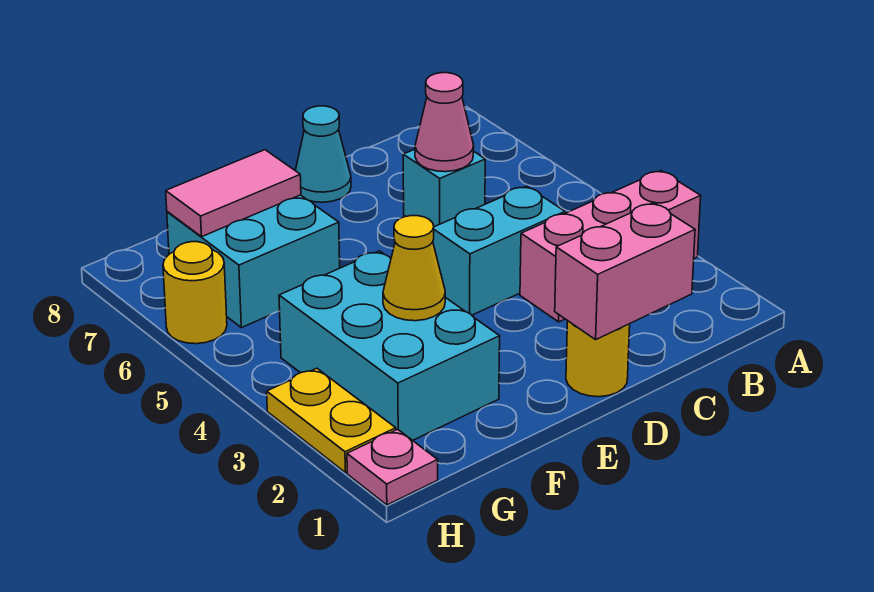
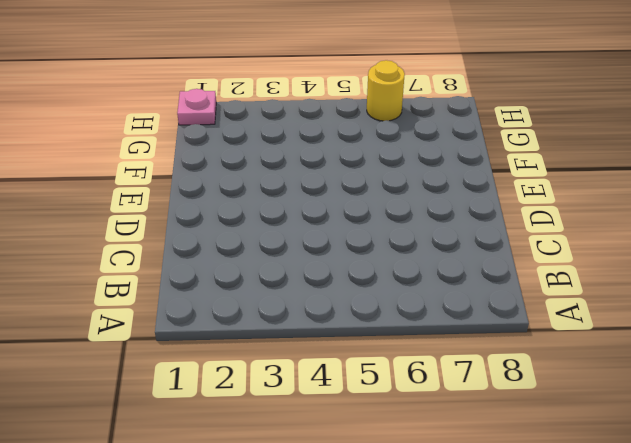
none -> pink brick A3:C3 level 1
none -> cyan brick C4:D4 level 1
none -> cyan brick C6 level 1

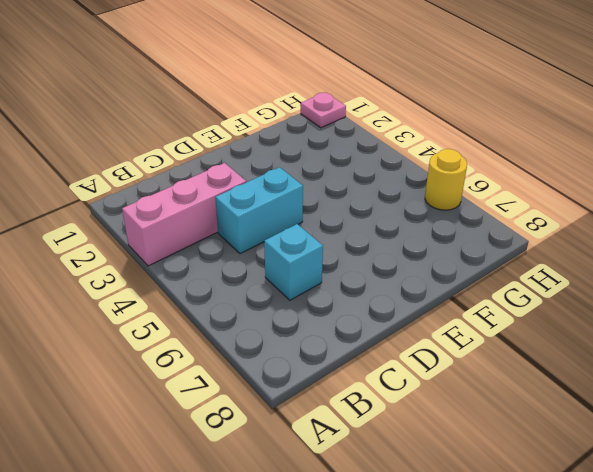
none -> yellow round brick D1 level 1
none -> cyan cone D8 level 1
none -> cyan brick F2:G4 level 1

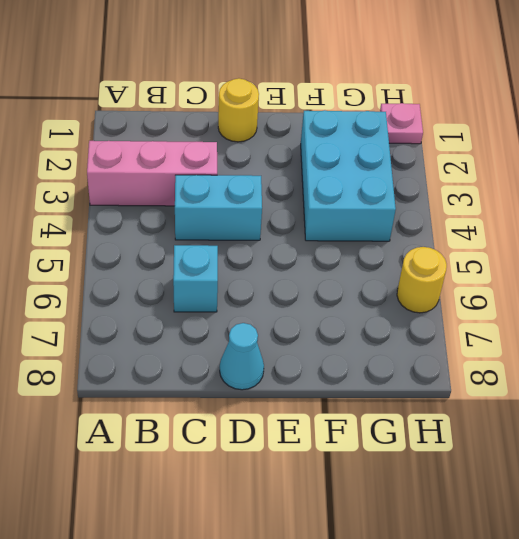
none -> cyan brick F6:G7 level 1
none -> yellow plate H2:H3 level 1
none -> pink brick C1:D1 level 2

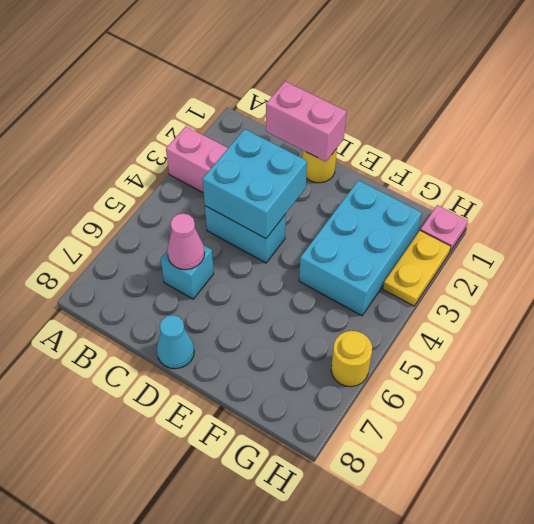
cyan brick C3:D4 level 2 -> cyan brick F6:G7 level 1
none -> yellow cone F3 level 2
none -> pink tile F7:G7 level 2

